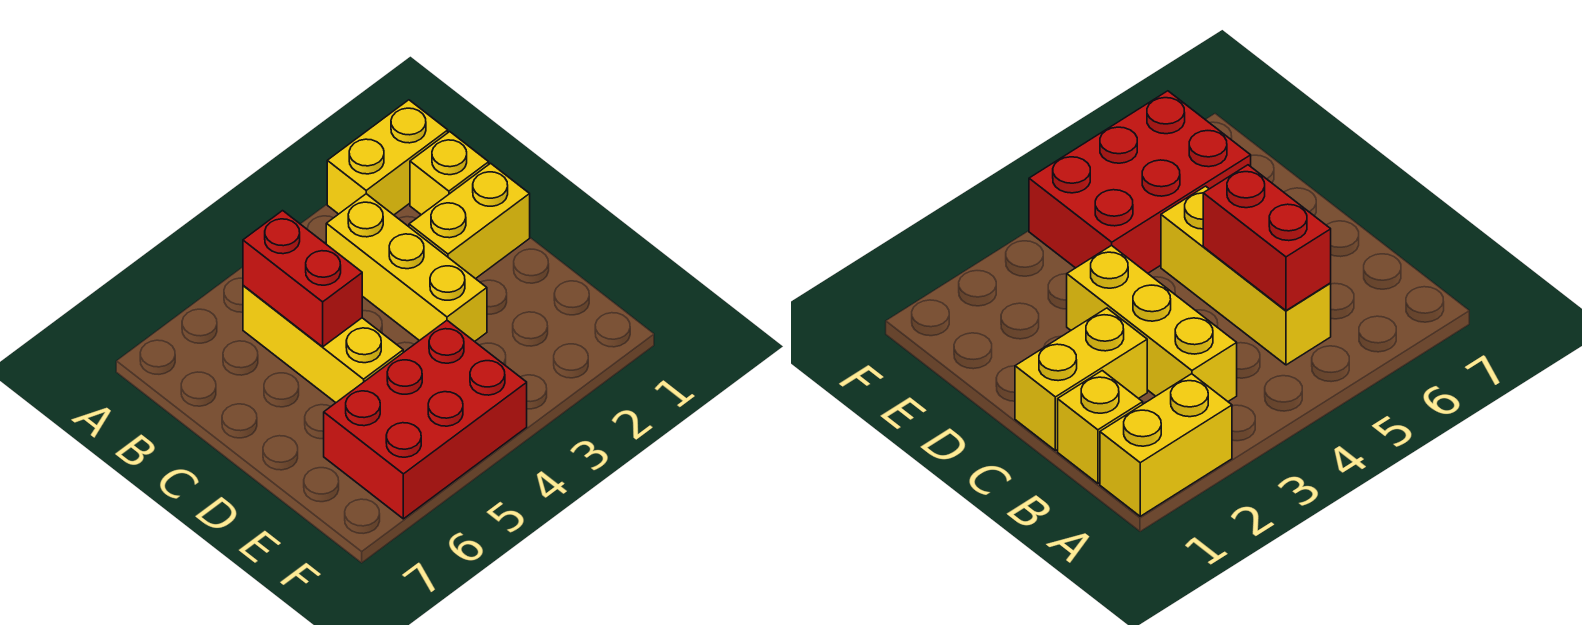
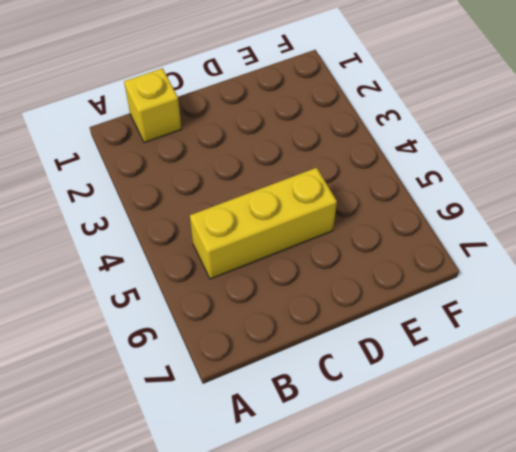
none -> yellow brick A1:A2 level 1
none -> yellow brick B3:D3 level 1

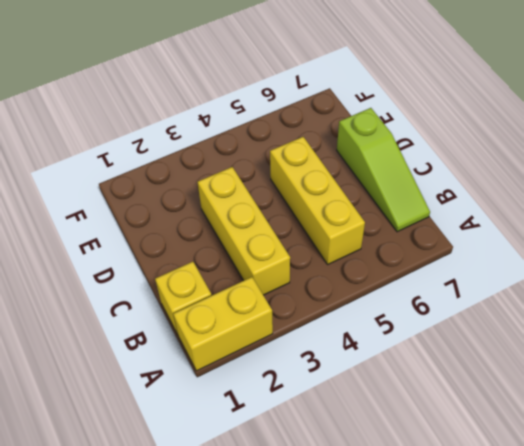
lime slope B7:D7 level 1 top D -> none
none -> yellow brick C1:C2 level 1
none -> red brick E4:F6 level 1

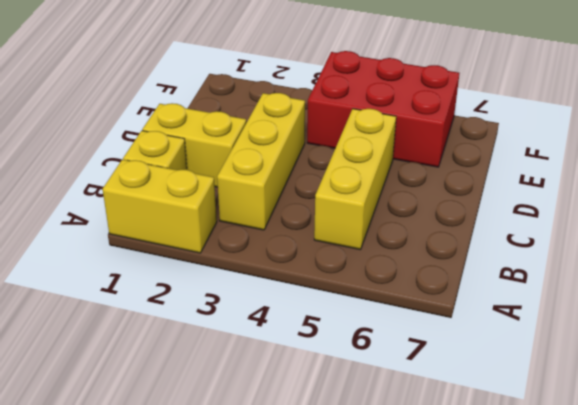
none -> red brick B5:C5 level 2

